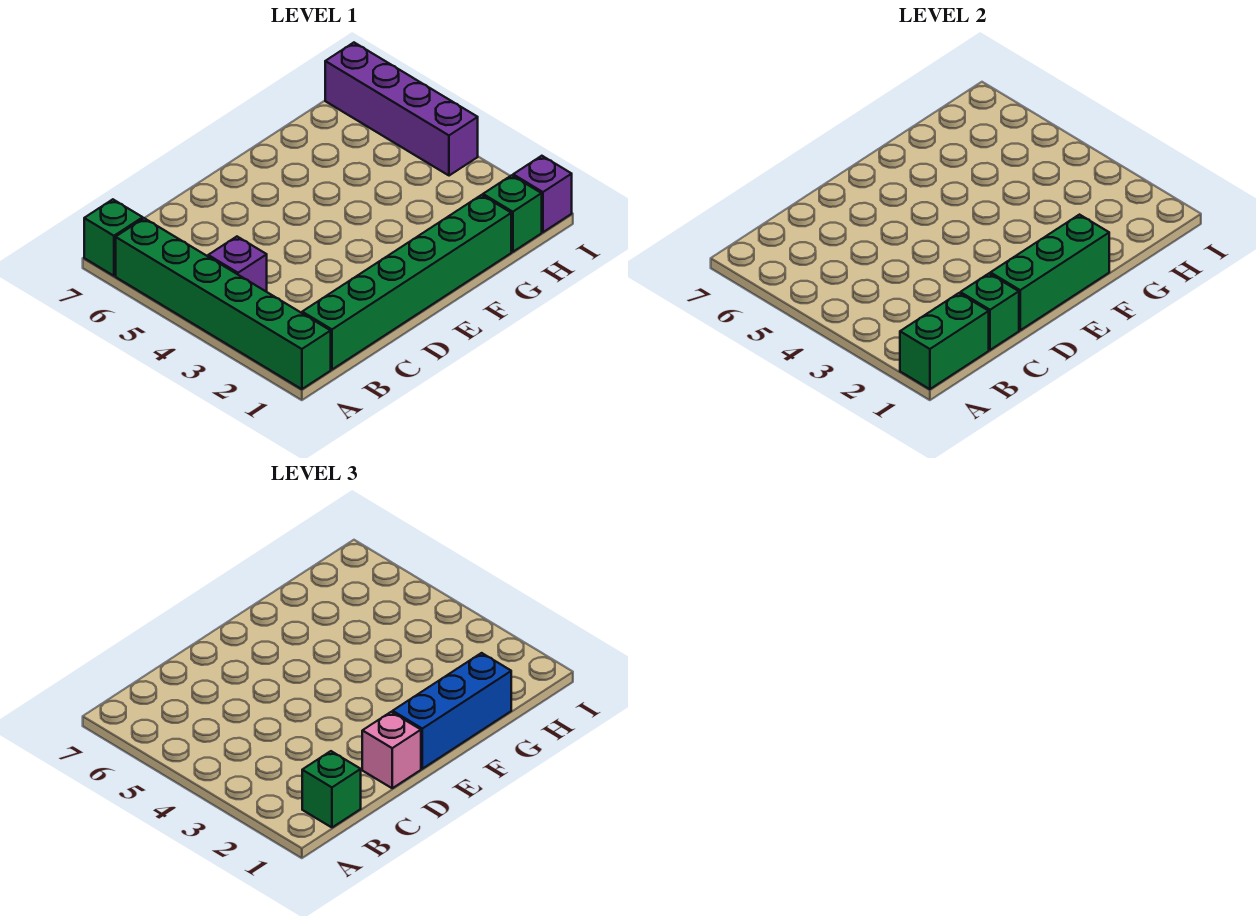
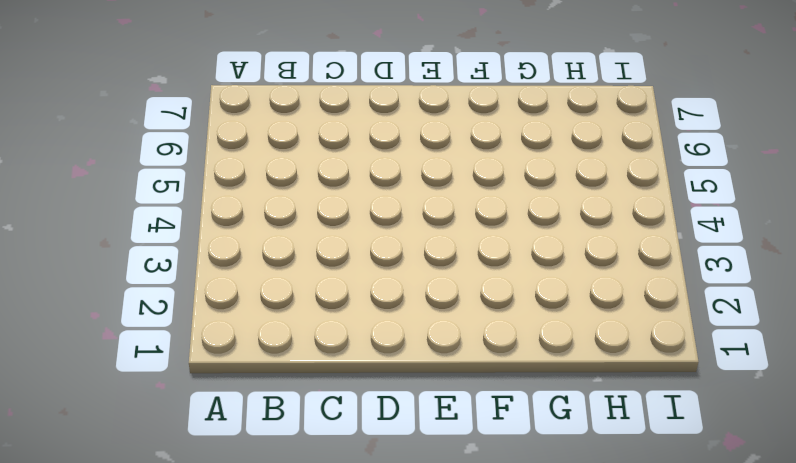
none -> green brick A1:A6 level 1
none -> green brick A7 level 1
none -> green brick B1:G1 level 1

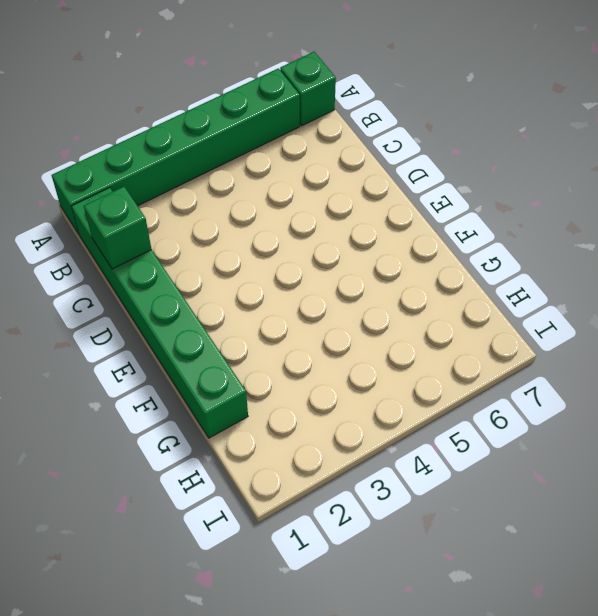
none -> purple brick B4 level 1
none -> green brick H1 level 1
none -> purple brick I1 level 1

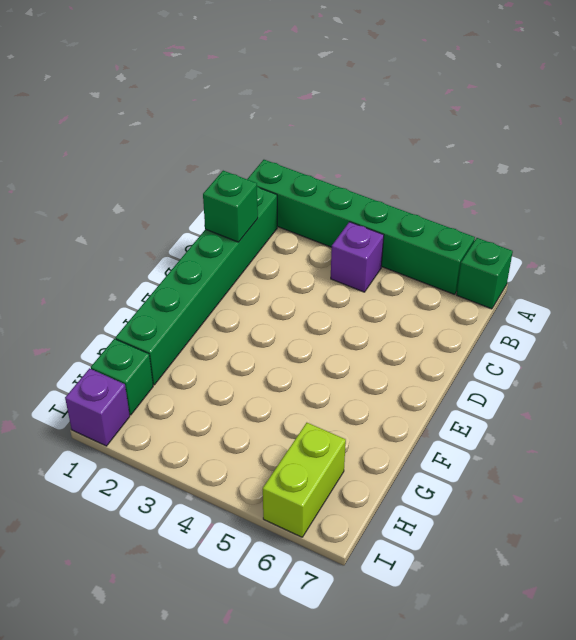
lime brick H6:I6 level 1 -> purple brick I4:I7 level 1
none -> green brick A1:B1 level 2
none -> green brick D1:F1 level 2
none -> green brick B1 level 3

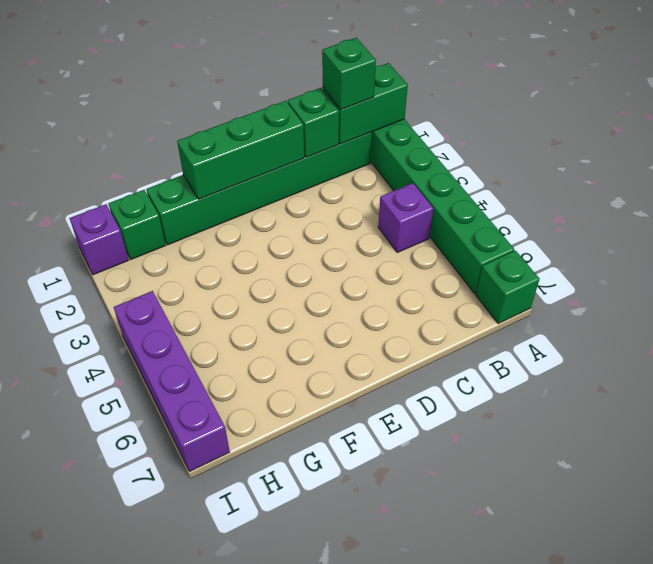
none -> pink brick D1 level 3
none -> blue brick E1:G1 level 3

